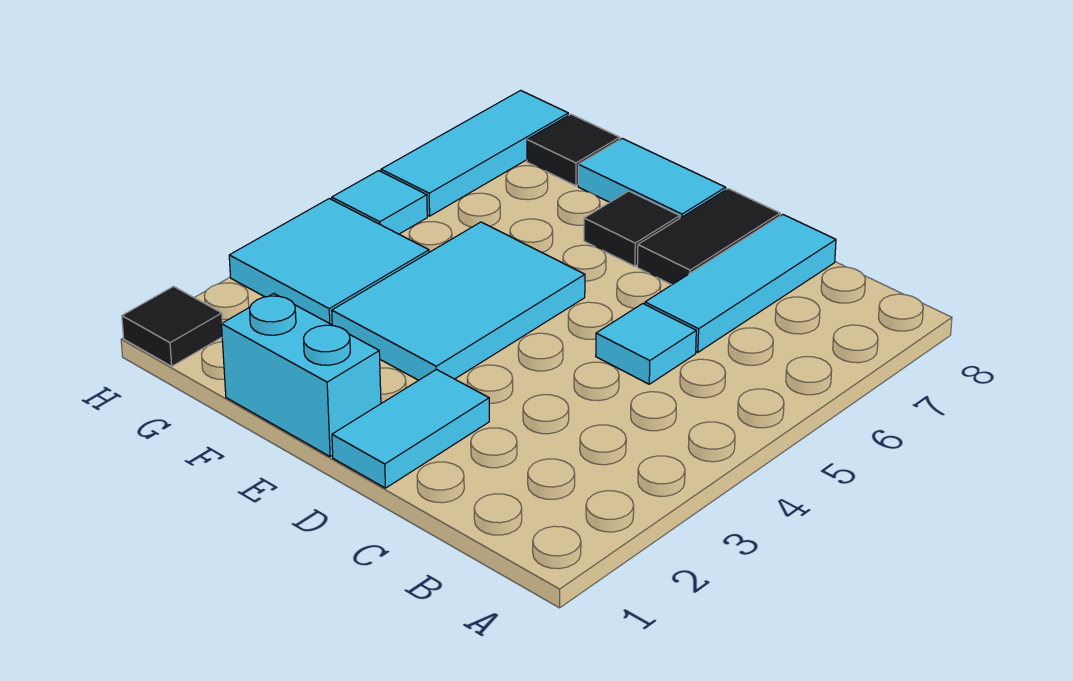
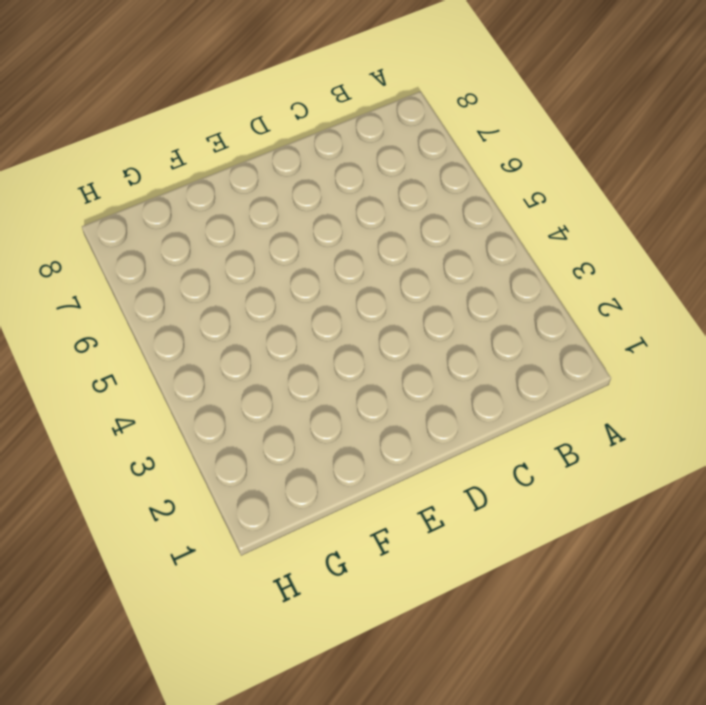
none -> cyan tile C5 level 1
none -> cyan tile C6:C8 level 1
none -> cyan tile D1:D2 level 1

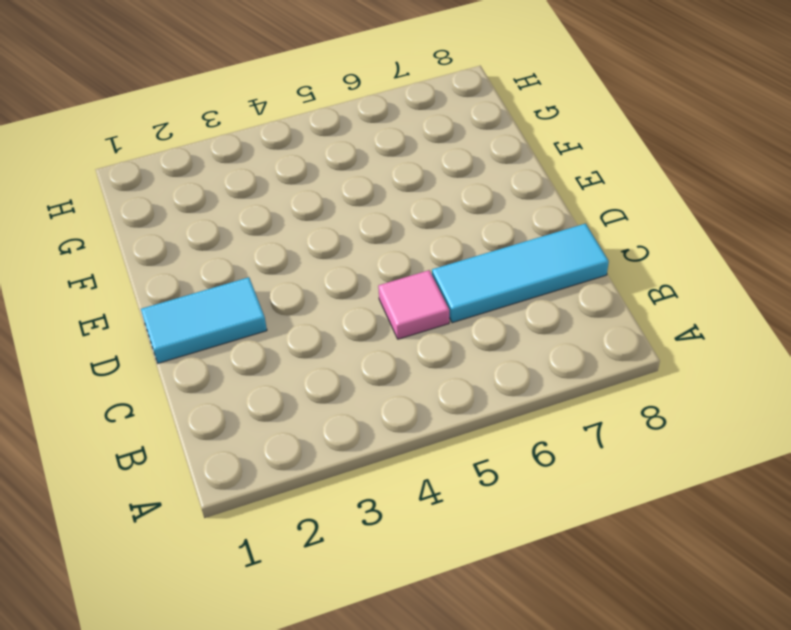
pink tile C5 level 1 -> cyan tile C5 level 1
none -> black tile D7:D8 level 1
none -> cyan brick E1:F1 level 1
none -> cyan tile E3:F5 level 1

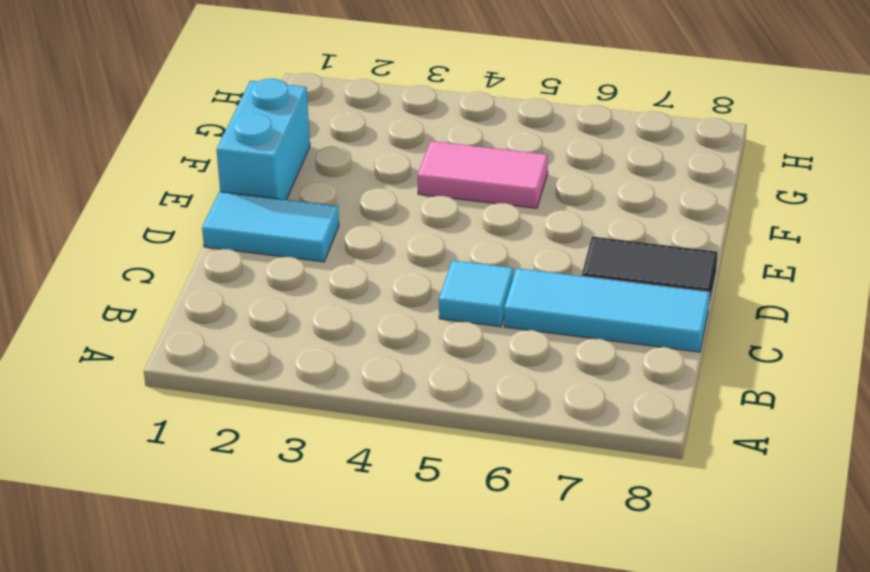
pink tile F4:F5 level 1 -> cyan tile E3:F5 level 1
none -> black tile E7 level 1
none -> cyan tile E8:F8 level 1
none -> cyan tile G3:H4 level 1

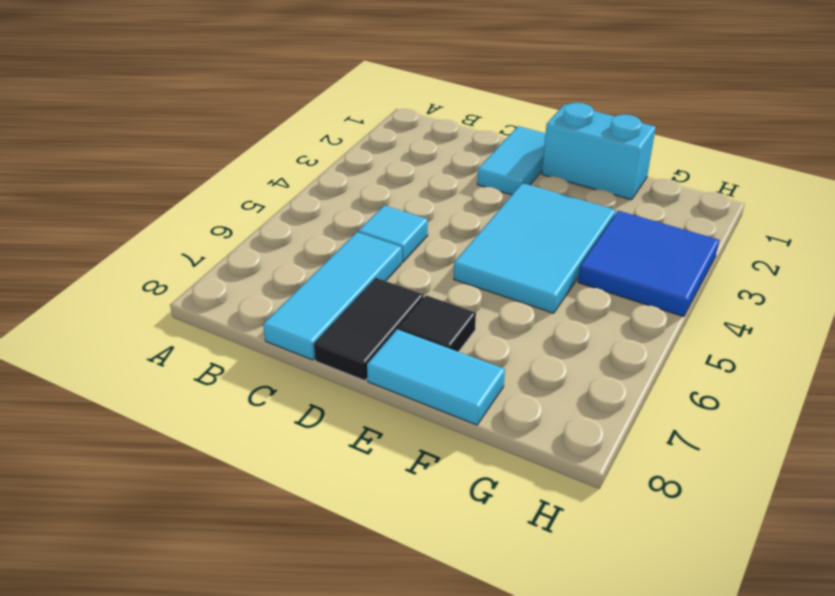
blue tile G3:H4 level 1 -> cyan tile G3:H4 level 1
none -> black tile G8 level 1
none -> black tile H1 level 1
none -> cyan tile H5 level 1

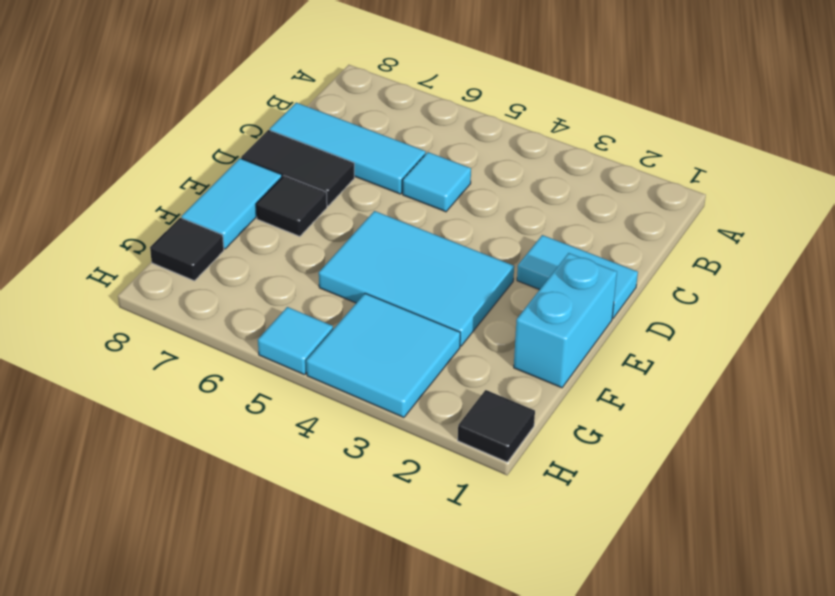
none -> cyan tile H6:H8 level 1

